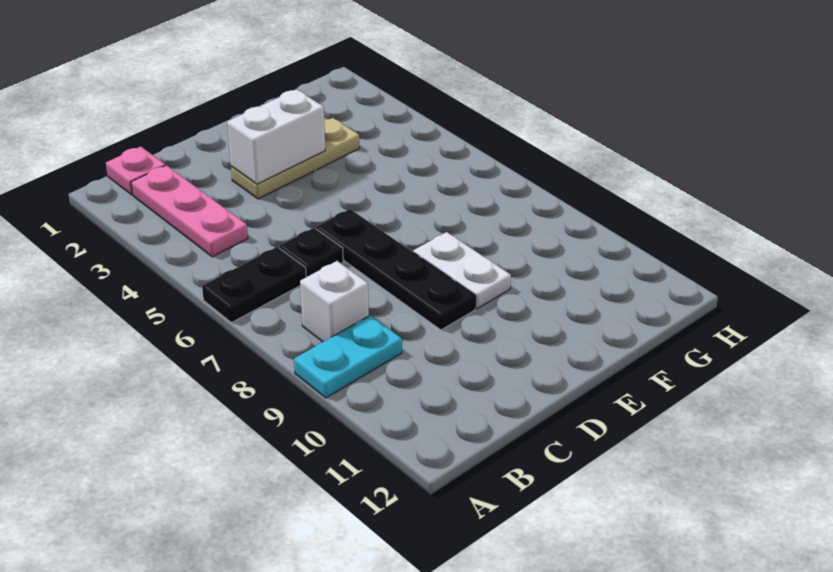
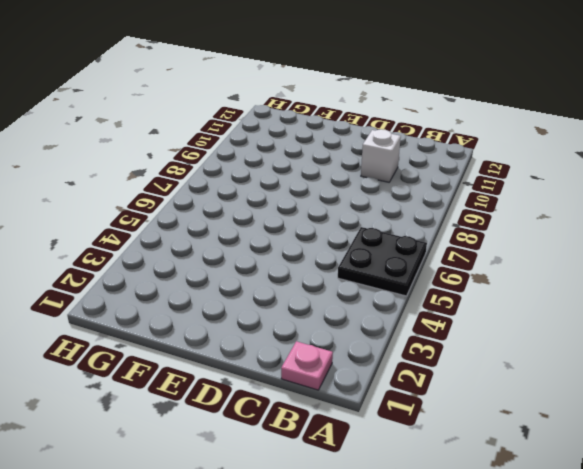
black plate A5:B6 level 1 -> black plate A6:B6 level 1
white brick C10 level 1 -> white brick B8 level 1
none -> cyan plate A9:B9 level 1
none -> pink plate B2:B4 level 1

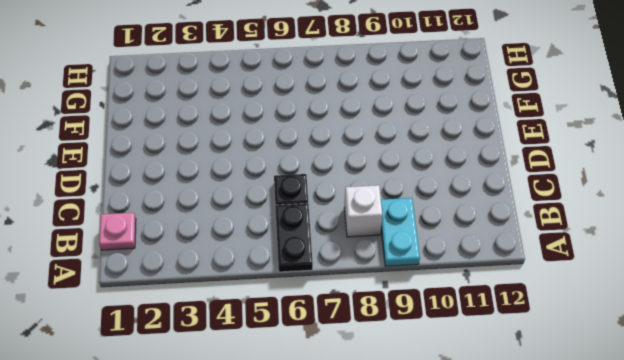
none -> pink plate B2:B4 level 1
none -> tan plate D3:F3 level 1

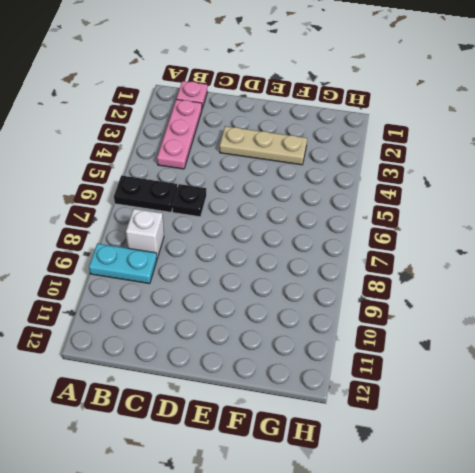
none -> black plate D6:D9 level 1
none -> white plate E8:E9 level 1

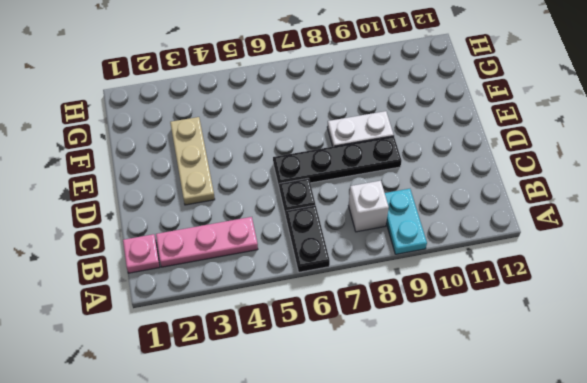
none -> white brick D3:E3 level 2

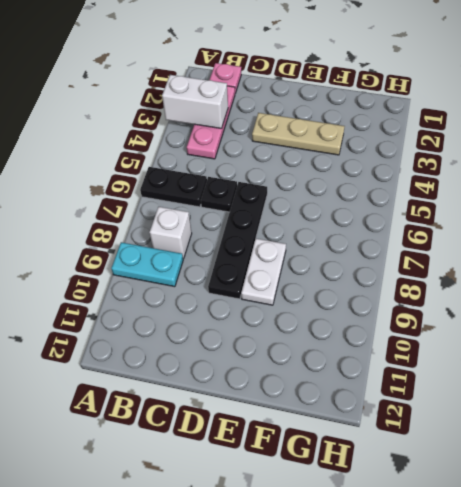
white brick A3:B3 level 2 -> white brick D3:E3 level 2

